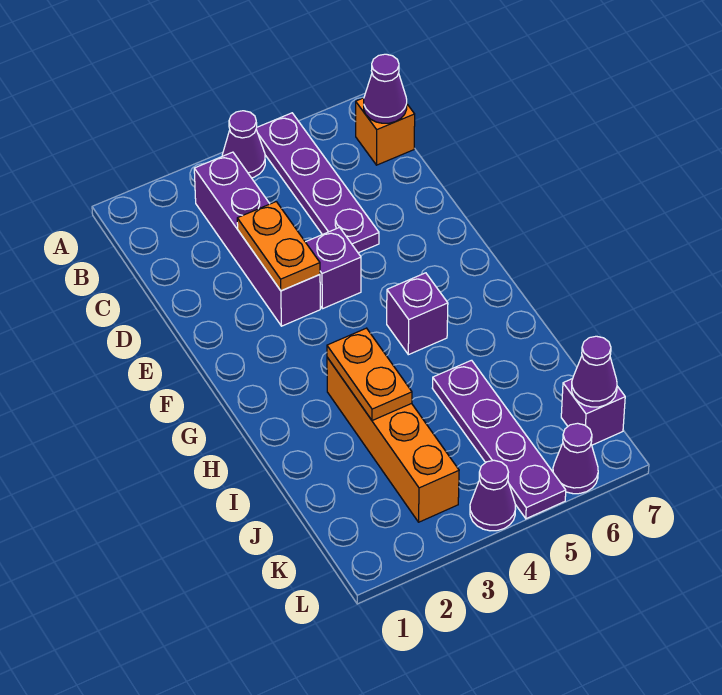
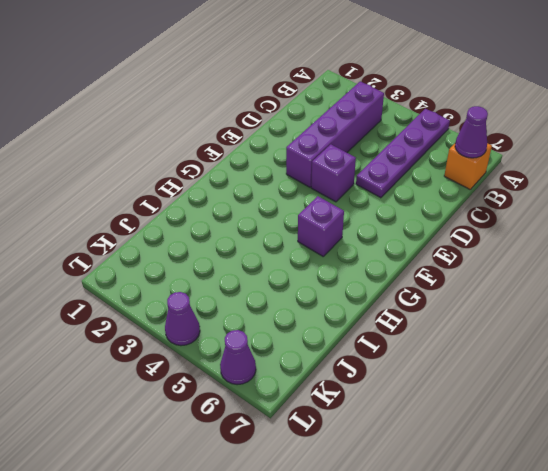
none -> purple cone A4 level 1
none -> orange brick H3:K3 level 1
none -> purple plate I5:L5 level 1

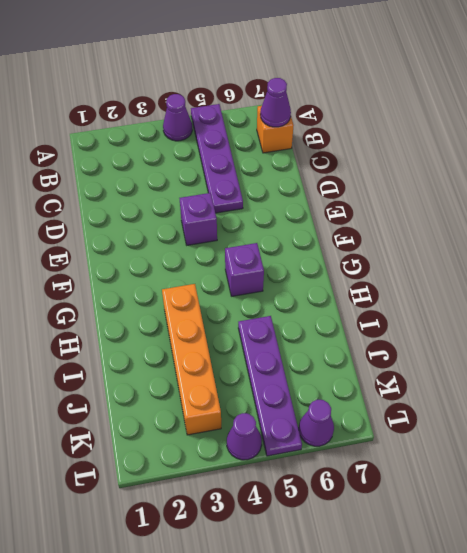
none -> purple brick B3:E3 level 1
none -> purple brick K7 level 1
none -> orange plate D3:E3 level 2

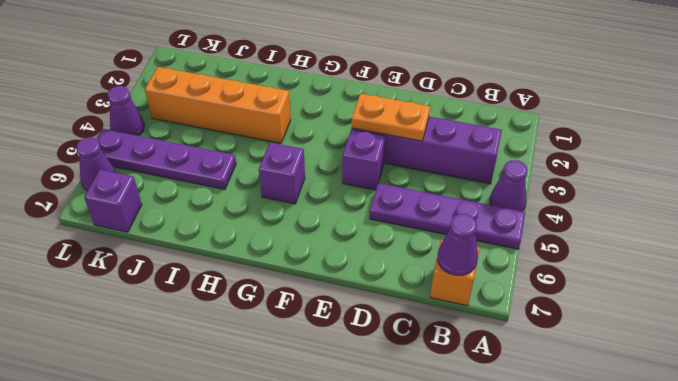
none -> orange plate H3:I3 level 2
none -> purple cone K7 level 2

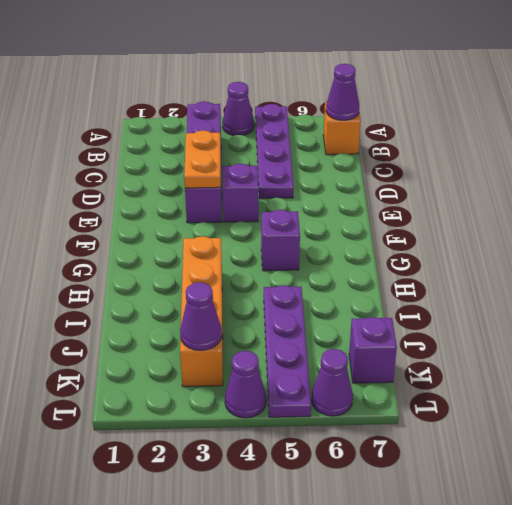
purple cone K3 level 2 -> purple cone K7 level 2
none -> orange plate H3:I3 level 2

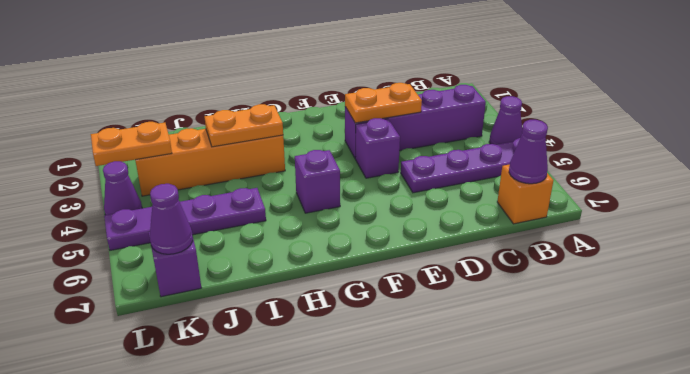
orange plate K3:L3 level 2 -> none
none -> purple cone L6 level 1

